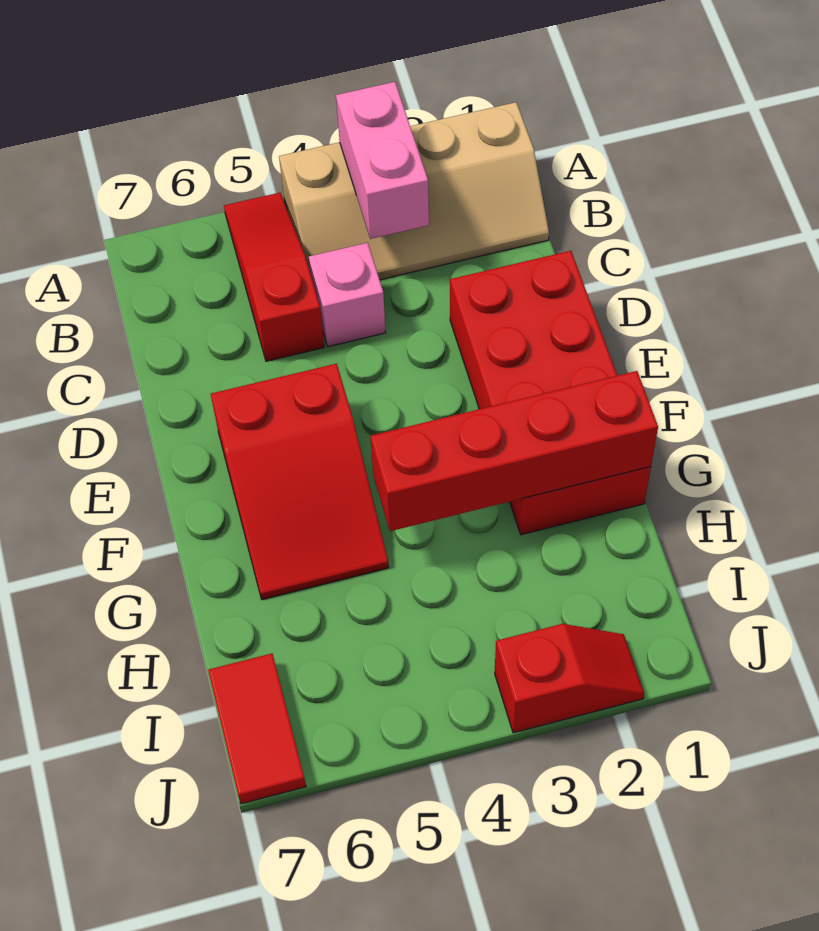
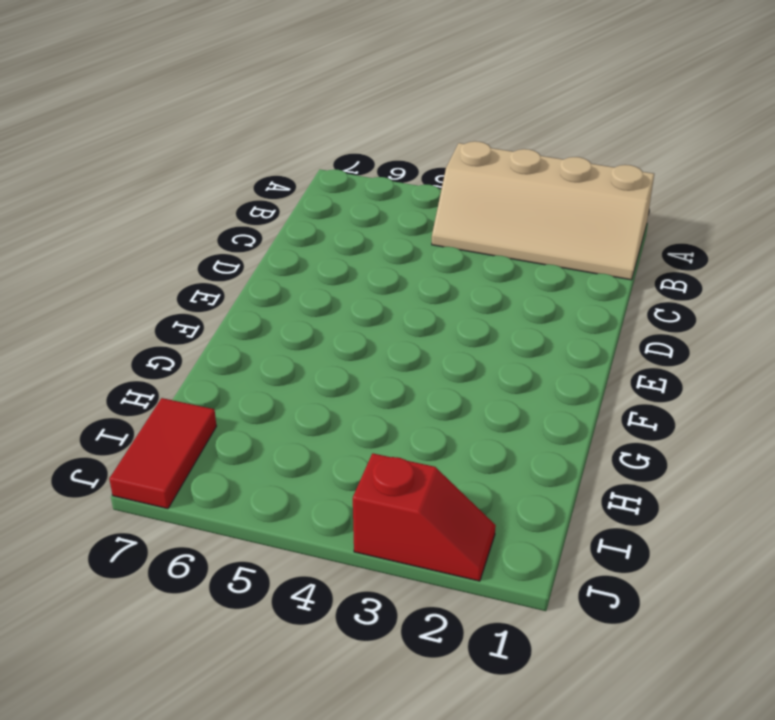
none -> red slope A5:C5 level 1 top C
none -> pink brick C4 level 1

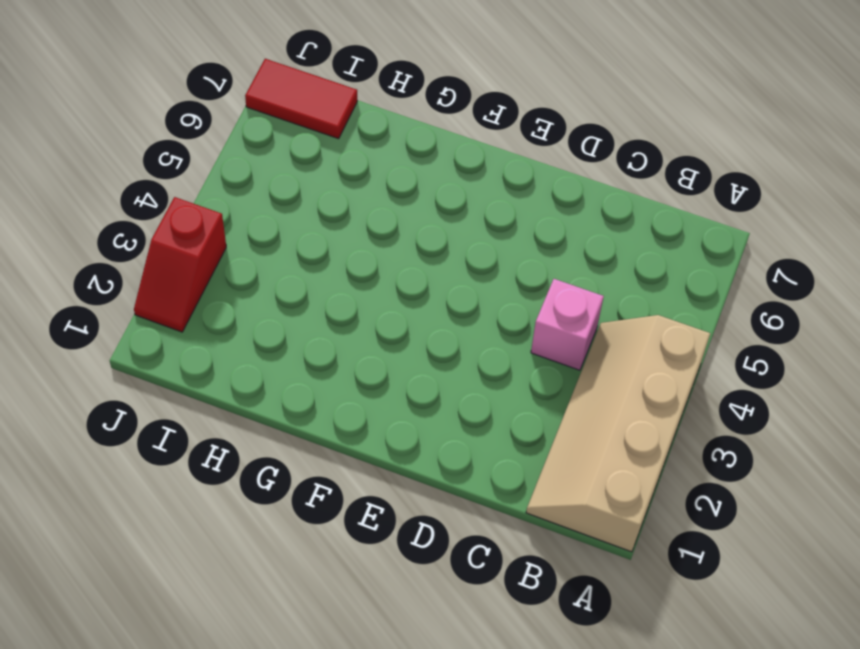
none -> red slope A5:C5 level 1 top C
none -> red brick D1:G2 level 1

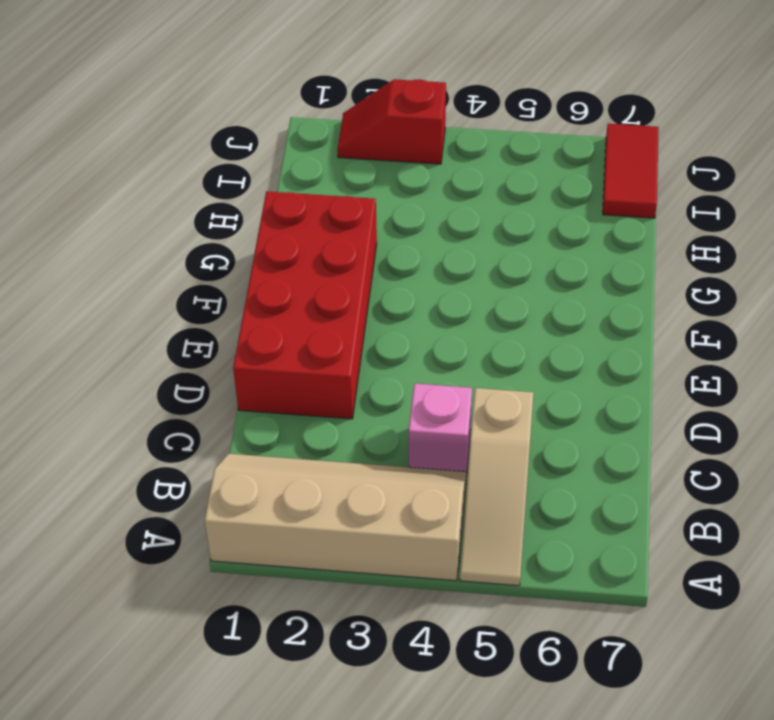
tan slope A5:C5 level 1 top C -> red slope A5:C5 level 1 top C
none -> red slope E5:G6 level 1 top E
none -> pink brick A3:B3 level 2

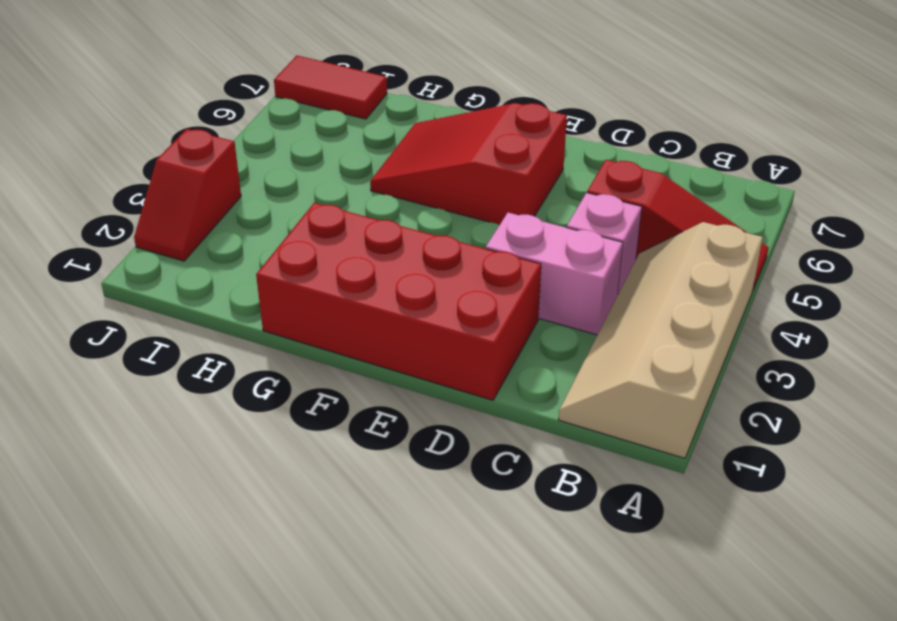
pink brick C3:D3 level 1 -> pink brick A3:B3 level 2
none -> red brick G1:G4 level 2

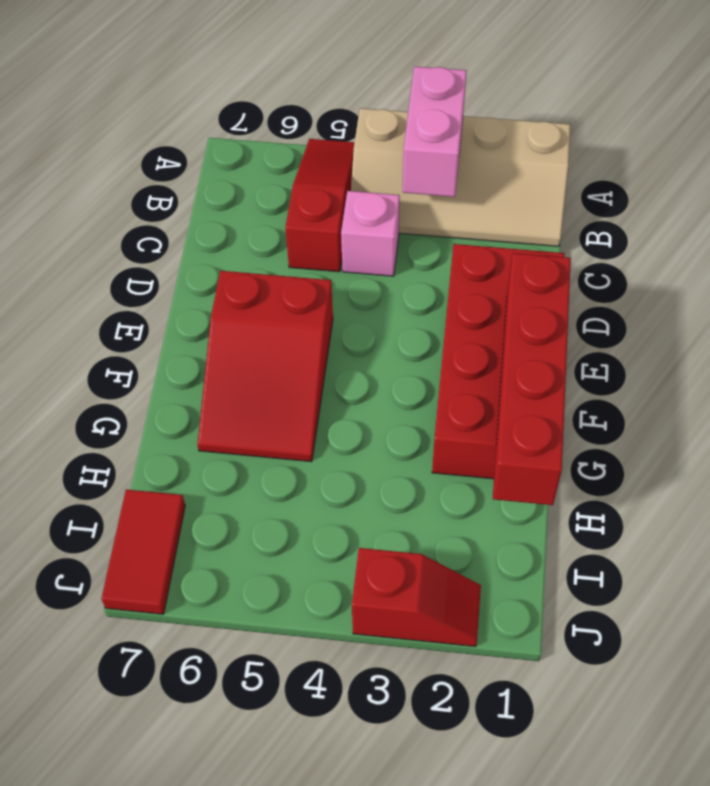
red brick E1:H1 level 2 -> red brick G1:G4 level 2

